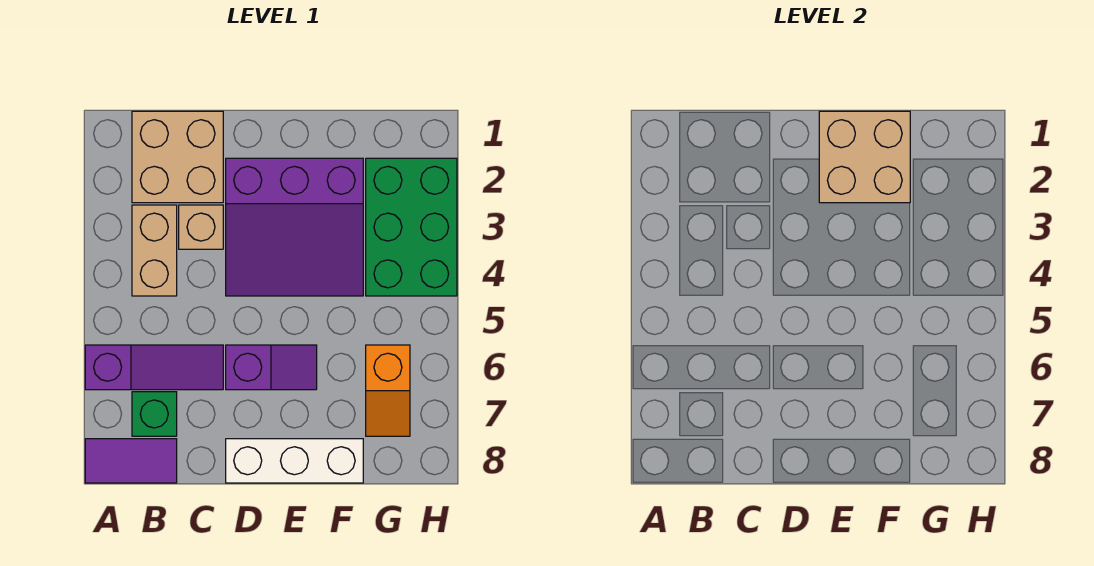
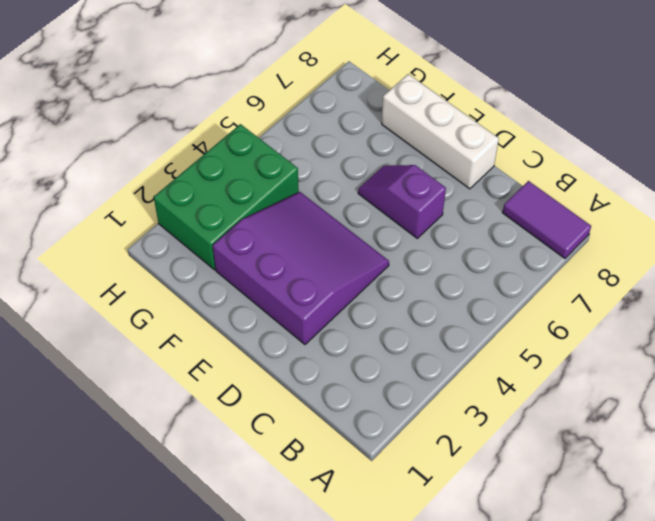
none -> purple slope A6:C6 level 1 top A
none -> tan brick B1:C2 level 1
none -> tan brick B3:B4 level 1

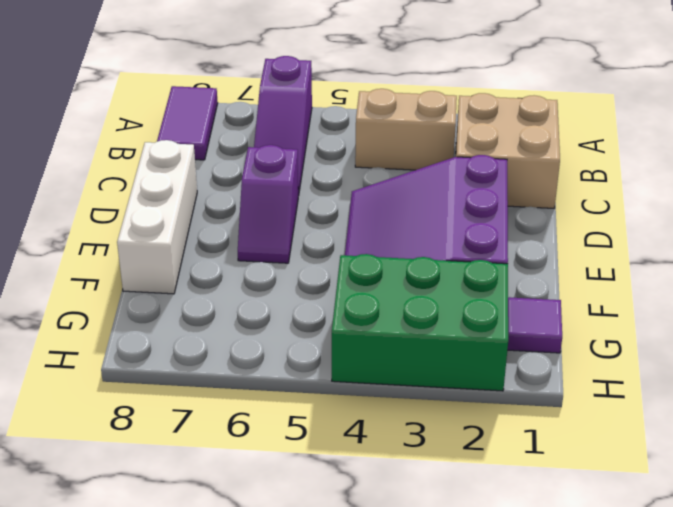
purple tile G1 level 1 -> none
none -> green brick B7 level 1
none -> tan brick C3 level 1
none -> orange slope G6:G7 level 1 top 6

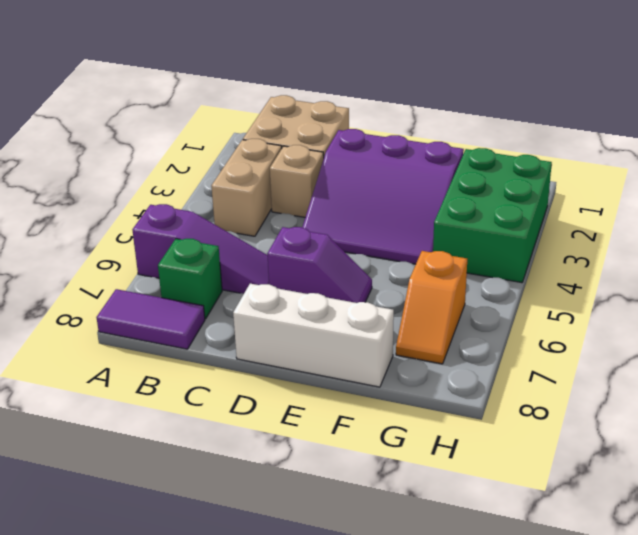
none -> tan brick E1:F2 level 2

